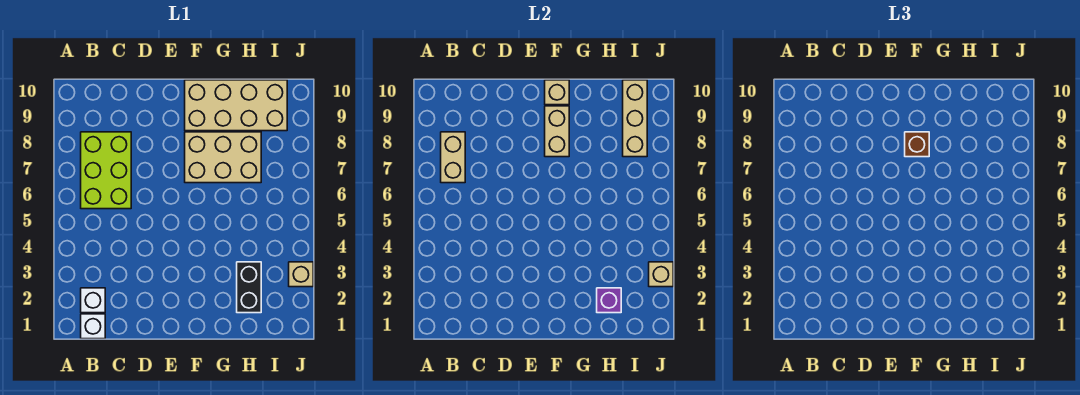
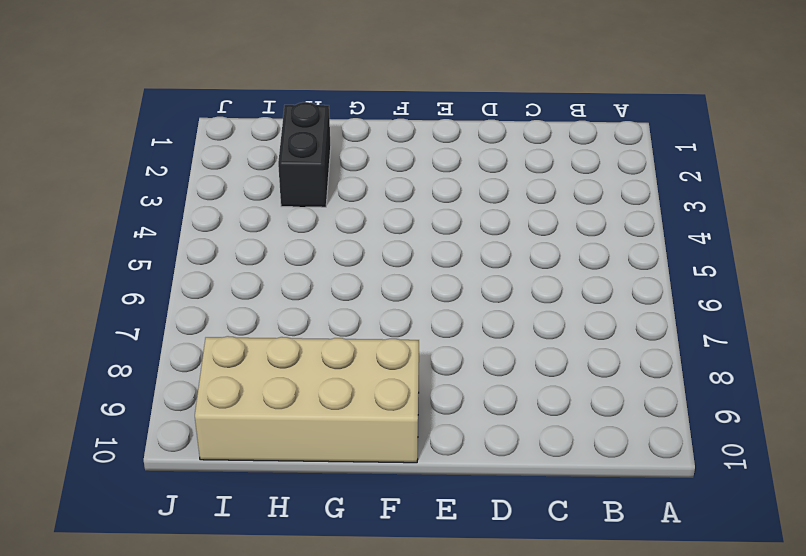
none -> white brick B1 level 1
none -> white brick B2 level 1
none -> lime brick B6:C8 level 1

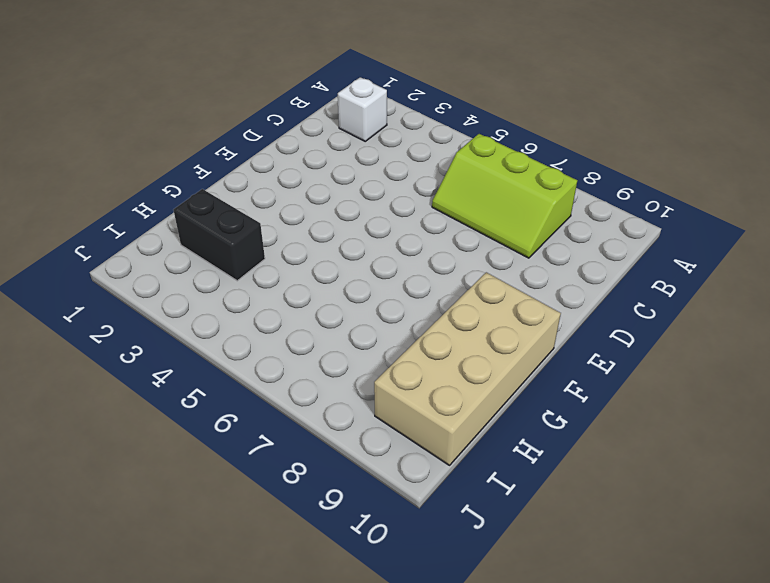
lime slope B6:C8 level 1 top B -> lime brick B6:C8 level 1
none -> white brick B1 level 1
none -> tan brick F7:H8 level 1
none -> tan brick J3 level 1

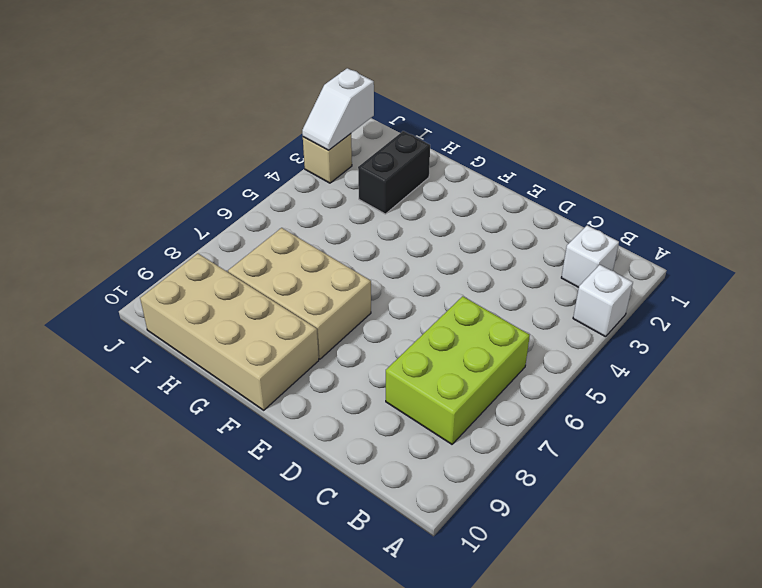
white brick A3 level 1 -> white brick B1 level 1
white slope J2:J3 level 2 top 2 -> tan brick J3 level 2
none -> tan brick B7:B8 level 2
none -> tan brick F8:F9 level 2
none -> tan brick F10 level 2

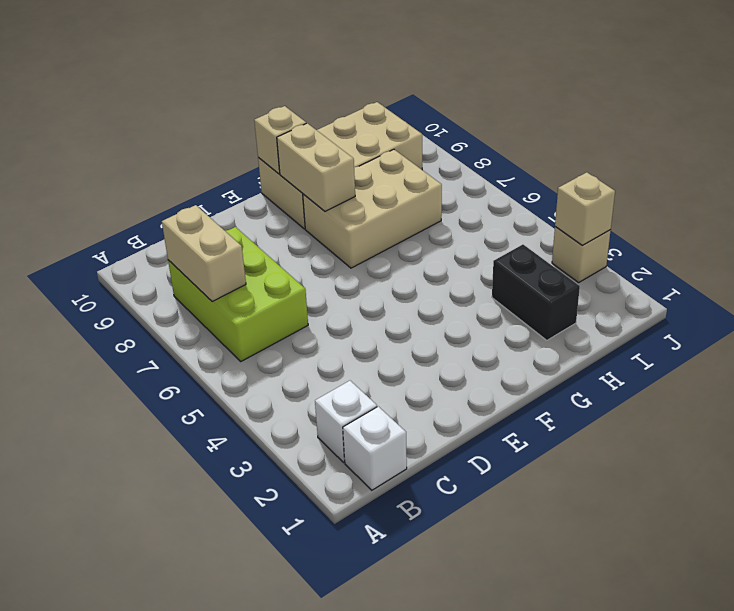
none -> purple brick H2 level 2
none -> tan brick I8:I10 level 2
none -> brown brick F8 level 3

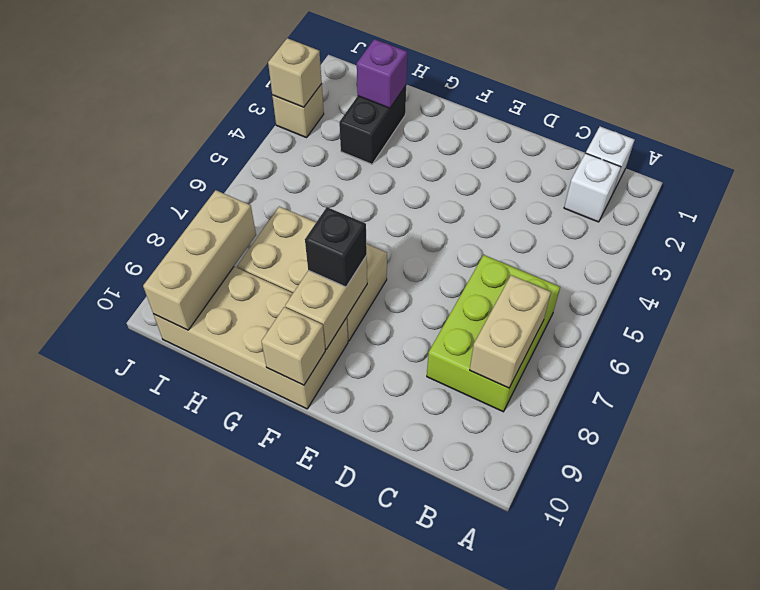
black brick F8 level 3 -> brown brick F8 level 3

